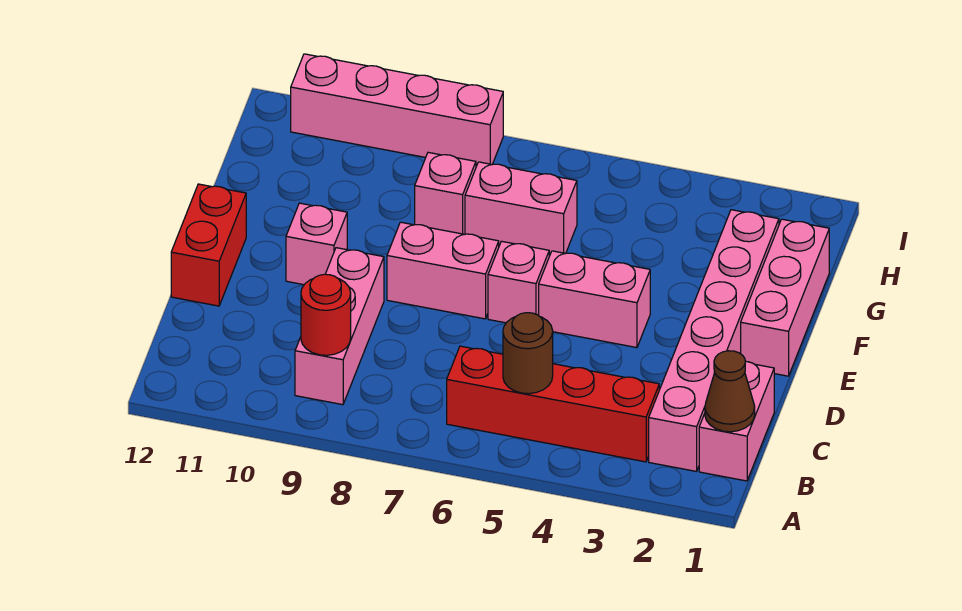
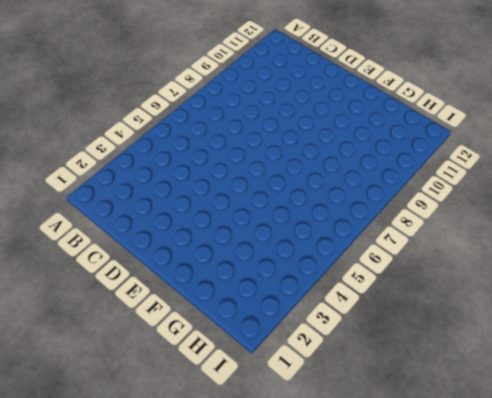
none -> pink brick B1:C1 level 1
none -> pink brick B2:G2 level 1
none -> red brick B3:B6 level 1

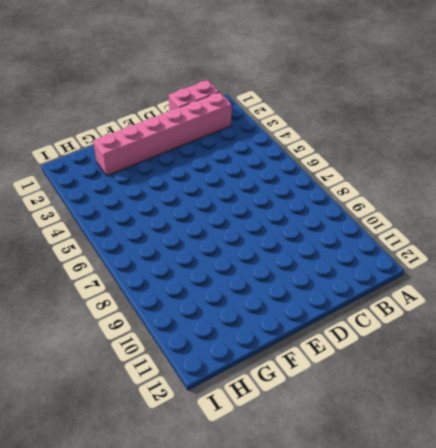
none -> red brick B3:B6 level 1
none -> pink brick B9:D9 level 1
none -> red brick D12:E12 level 1

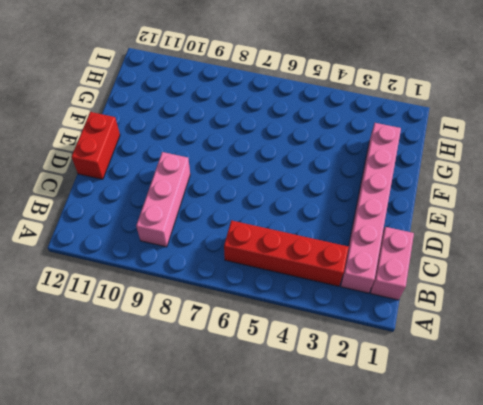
none -> pink brick E1:G1 level 1
none -> pink brick E4:E5 level 1
none -> pink brick E6 level 1

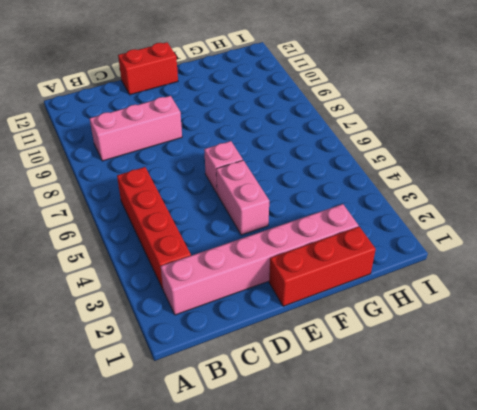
red brick E1:G1 level 1 -> pink brick E1:G1 level 1
none -> pink brick B1:C1 level 1
none -> pink brick E7:E8 level 1
none -> pink brick E10 level 1

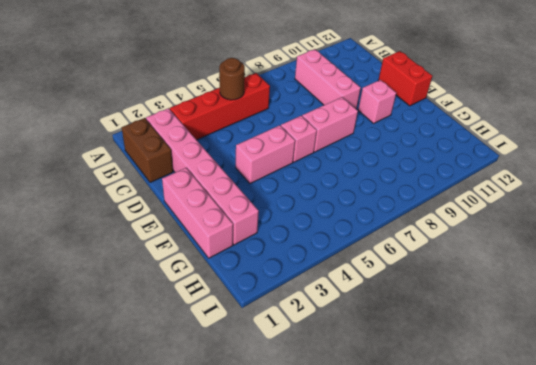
brown brick B1:C1 level 1 -> pink brick B1:C1 level 1
none -> pink brick G6:G7 level 1
none -> pink brick G8 level 1
none -> pink brick I8:I11 level 1

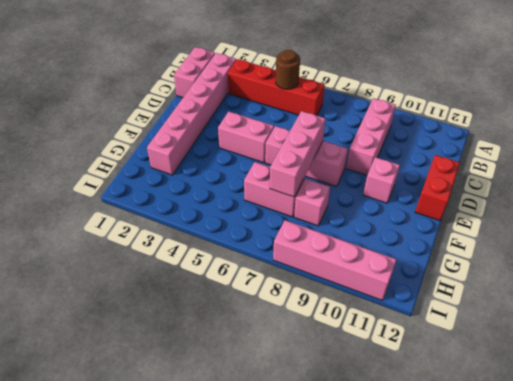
pink brick E7:G7 level 2 -> pink brick E1:G1 level 1
none -> brown cone B1 level 2
none -> red round brick B9 level 2

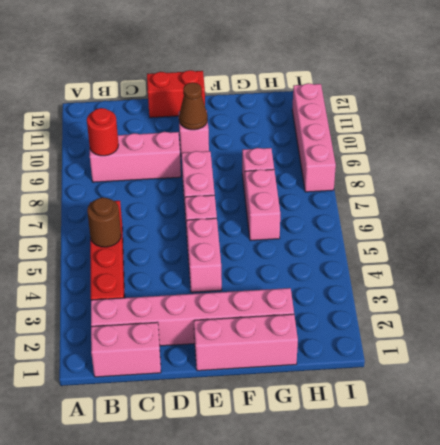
brown cone E10 level 2 -> brown cone B1 level 2

